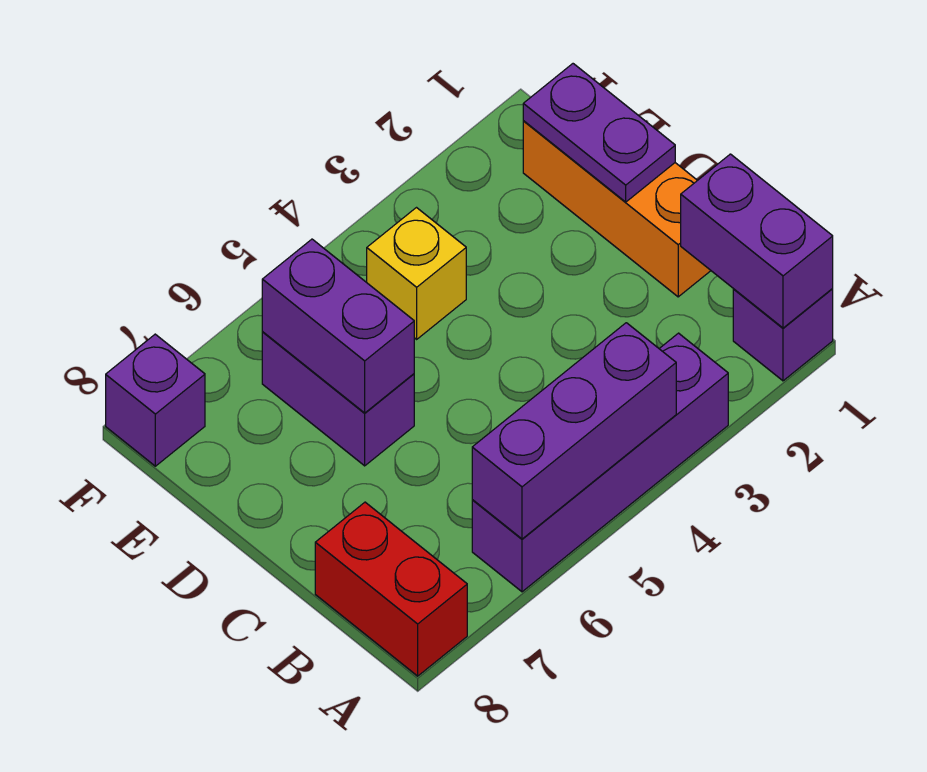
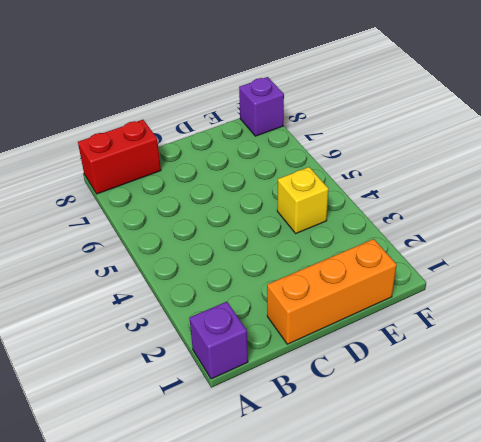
none -> purple brick A3:A6 level 1
none -> purple brick D6:E6 level 1

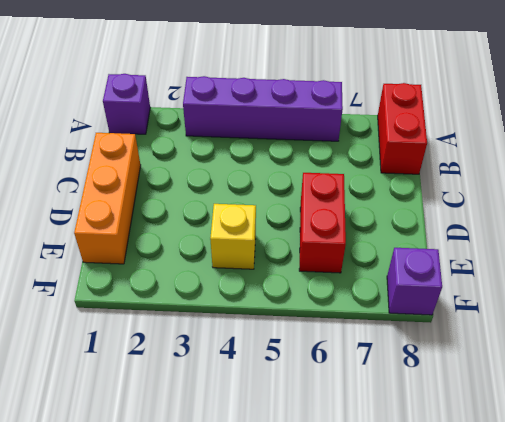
red brick D6:E6 level 1 -> purple brick D6:E6 level 1
none -> purple brick A1:B1 level 2
none -> purple brick A4:A6 level 2

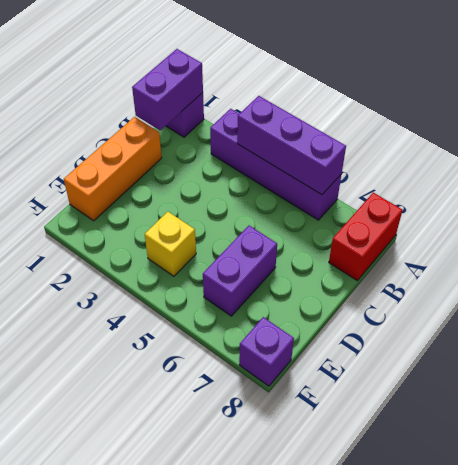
none -> purple plate D1:E1 level 2
none -> purple brick D6:E6 level 2

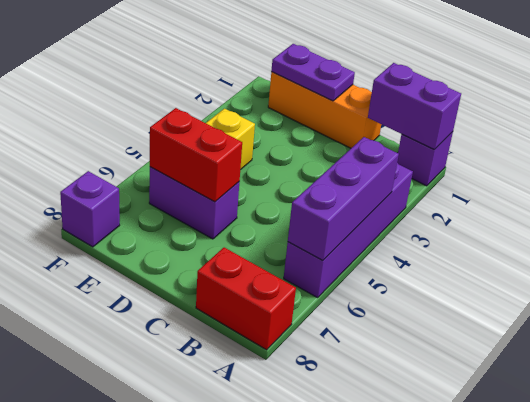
red brick D6:E6 level 2 -> purple brick D6:E6 level 2

